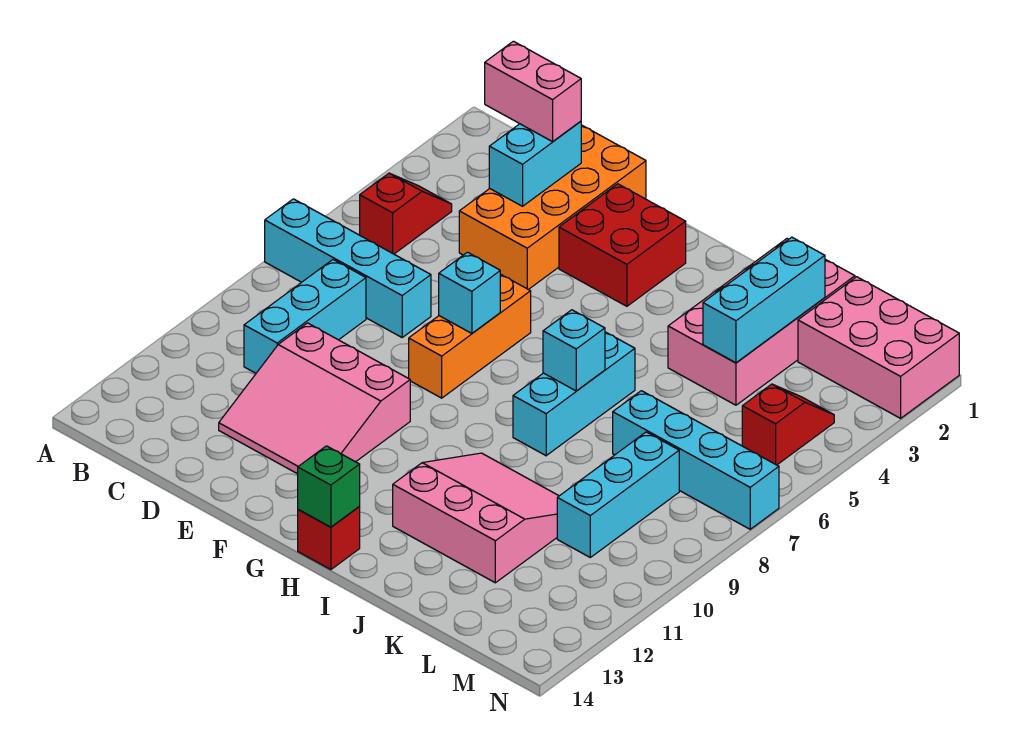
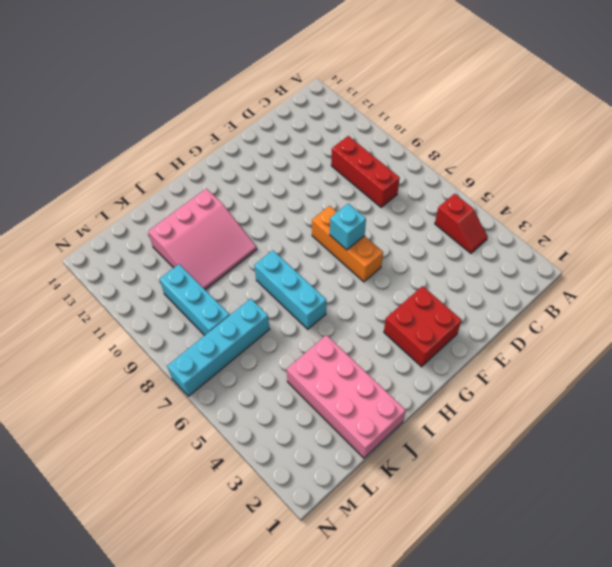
red brick C8:C10 level 1 -> cyan brick C8:C10 level 1
none -> cyan brick A7:D7 level 1
none -> orange brick D1:E4 level 1
none -> pink slope D10:F12 level 1 top 10

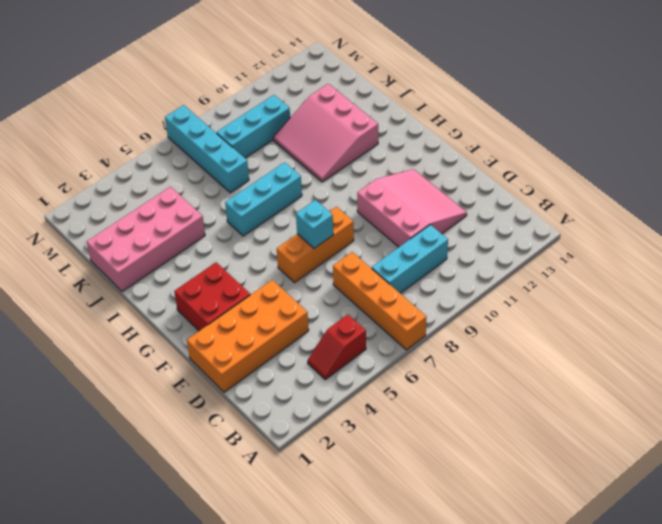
orange brick A7:D7 level 1 -> cyan brick A7:D7 level 1
none -> red brick H14 level 1
none -> pink brick L1:N2 level 1
none -> red slope M4:M5 level 1 top 5

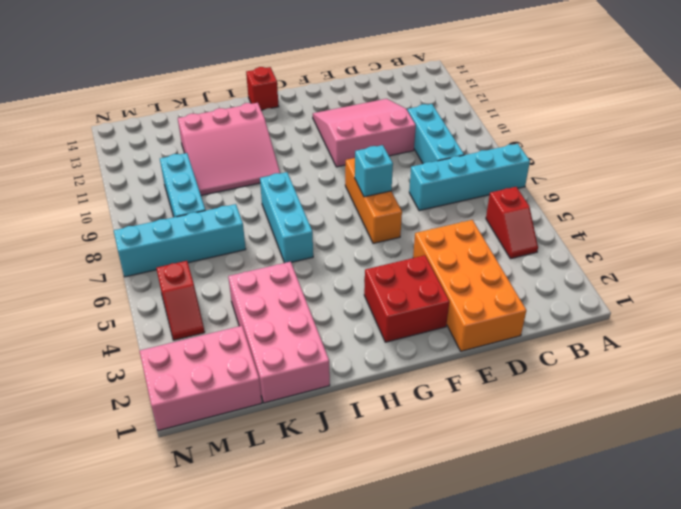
none -> cyan brick D2:D3 level 2
none -> green brick H14 level 2
none -> cyan brick I7 level 2

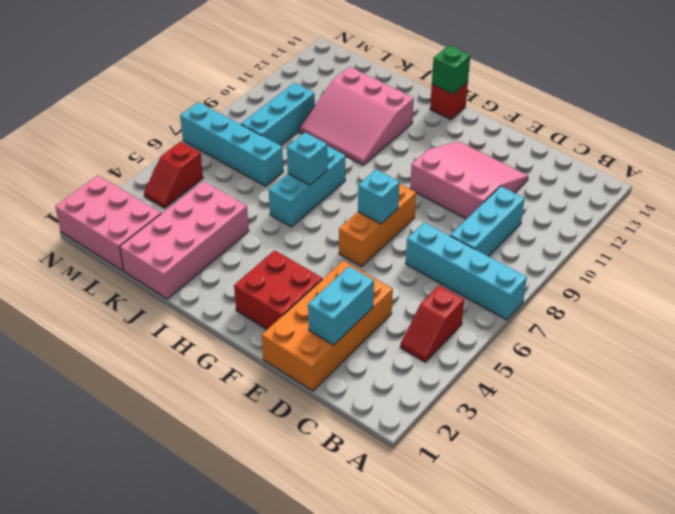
none -> cyan brick K2:K4 level 2
none -> pink brick C2:D2 level 3

